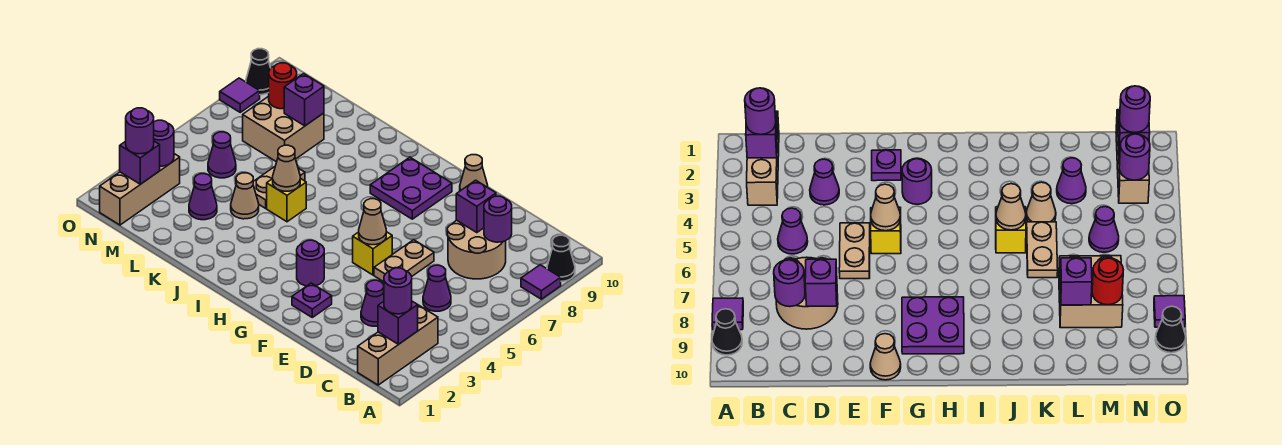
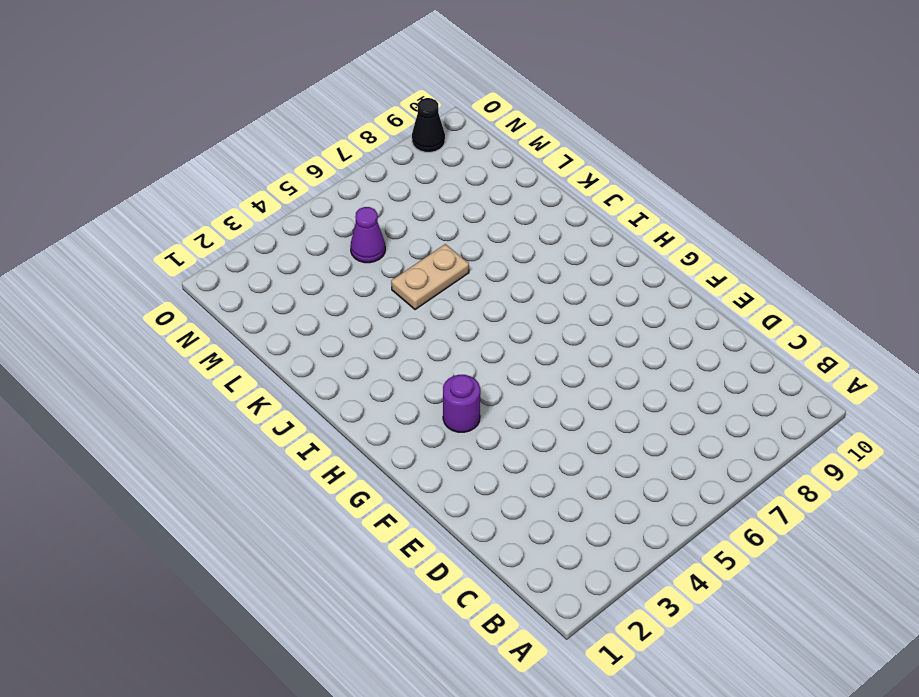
none -> purple tile A8 level 1
none -> black cone A9 level 1
none -> tan brick B1:B3 level 1
none -> purple cone C5 level 1

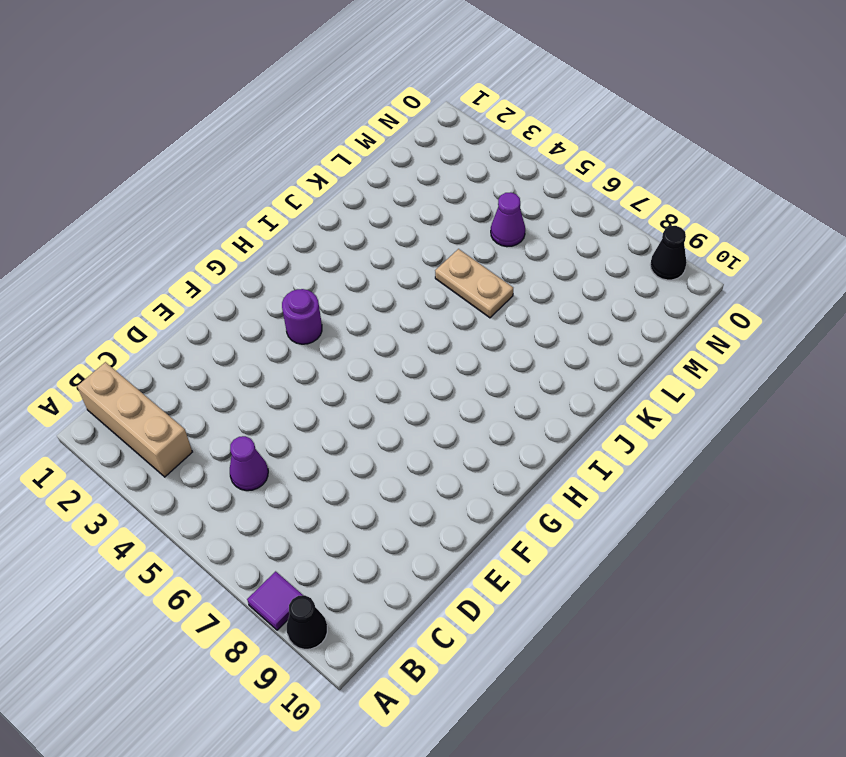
none -> tan round brick C7:D8 level 1
none -> purple cone D3 level 1
none -> tan plate E5:E6 level 1
none -> purple plate F2 level 1

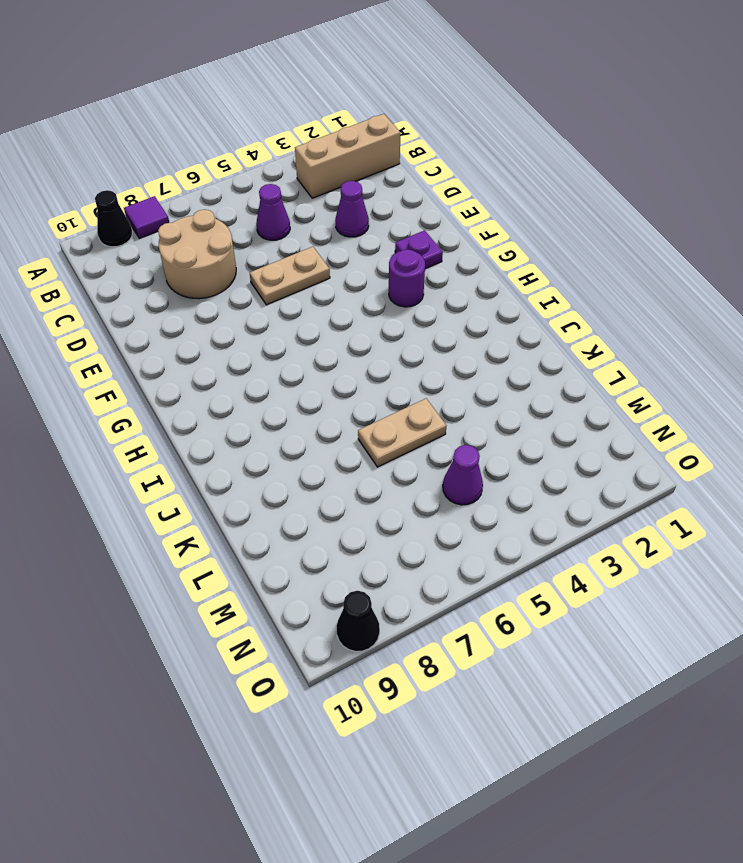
none -> yellow brick F5 level 1
none -> tan cone F10 level 1
none -> purple plate G8:H9 level 1
none -> yellow brick J5 level 1

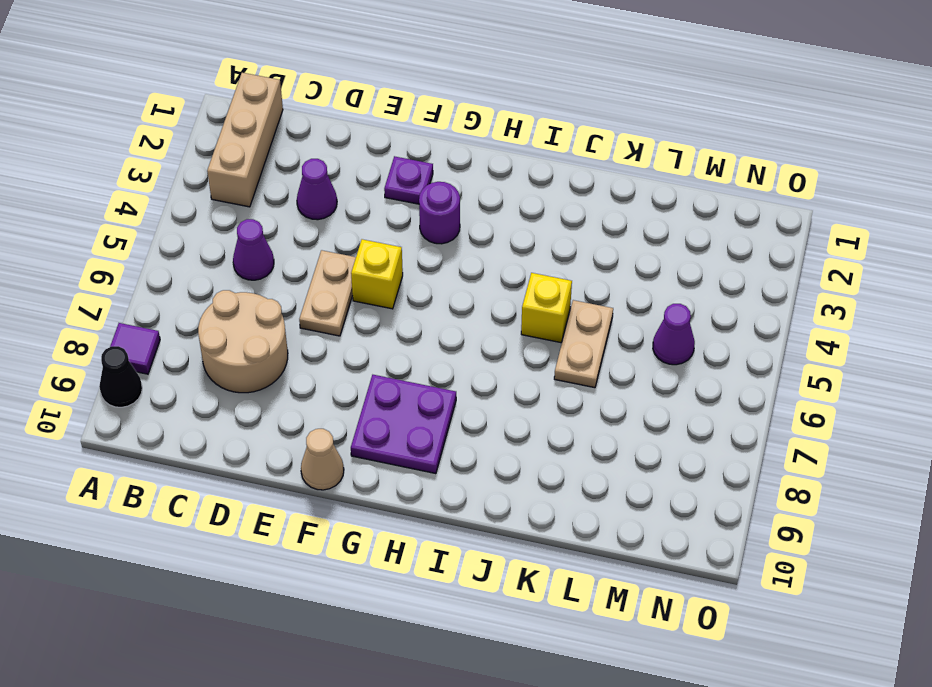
none -> tan cone K4 level 1
none -> purple cone L3 level 1
none -> tan brick L7:M8 level 1
none -> tan brick N1:N3 level 1

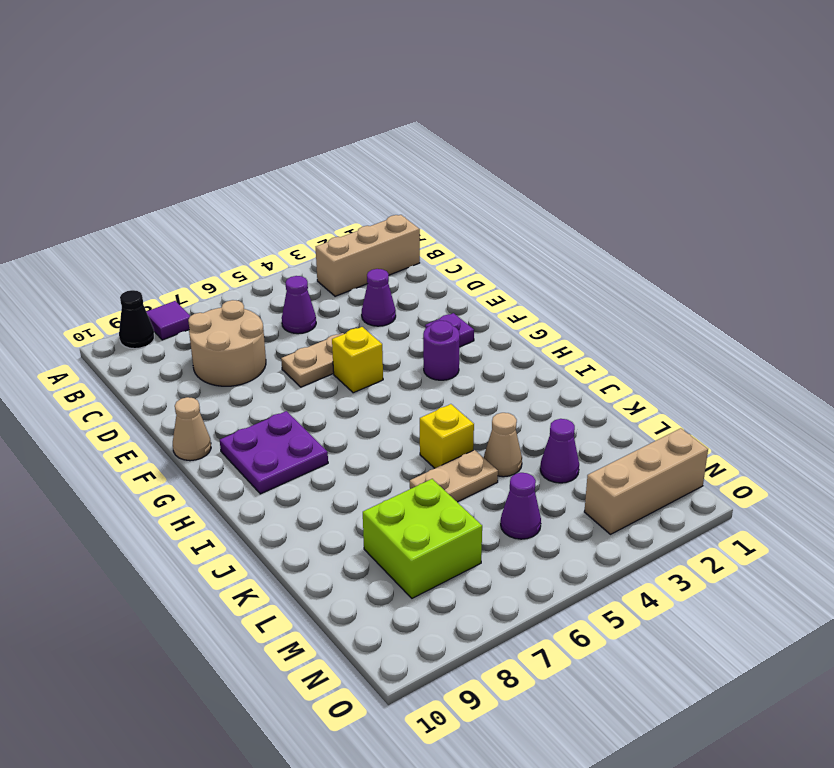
lime brick L7:M8 level 1 -> tan brick L7:M8 level 1
none -> purple tile O8 level 1
none -> black cone O9 level 1
none -> purple brick B2 level 2
none -> purple round brick C8 level 2

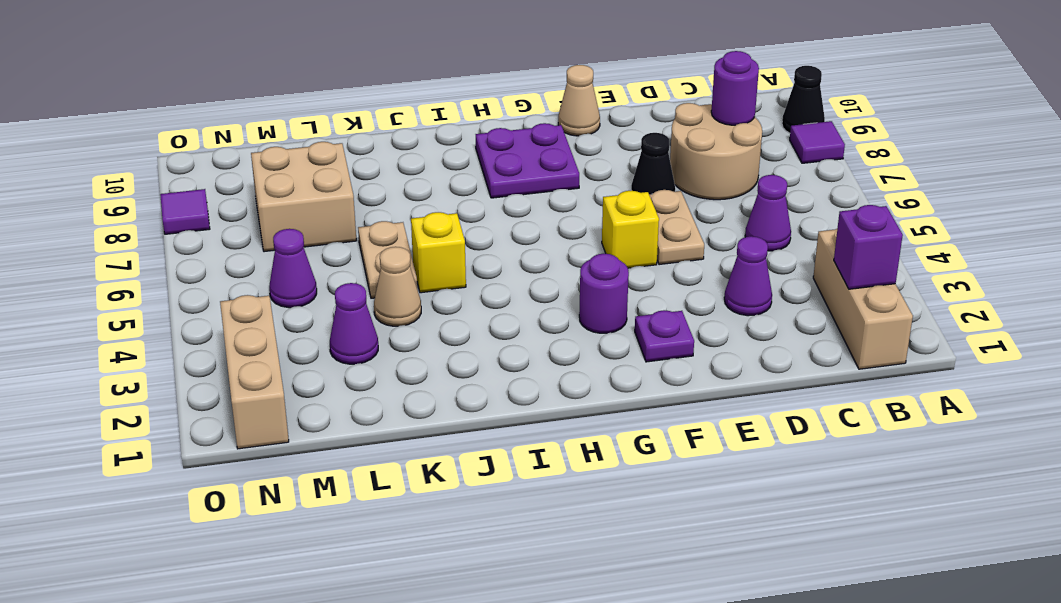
black cone E7 level 1 -> black cone O9 level 1
none -> purple brick D8 level 2
none -> tan cone F5 level 2
none -> tan cone J5 level 2
none -> purple brick L8 level 2

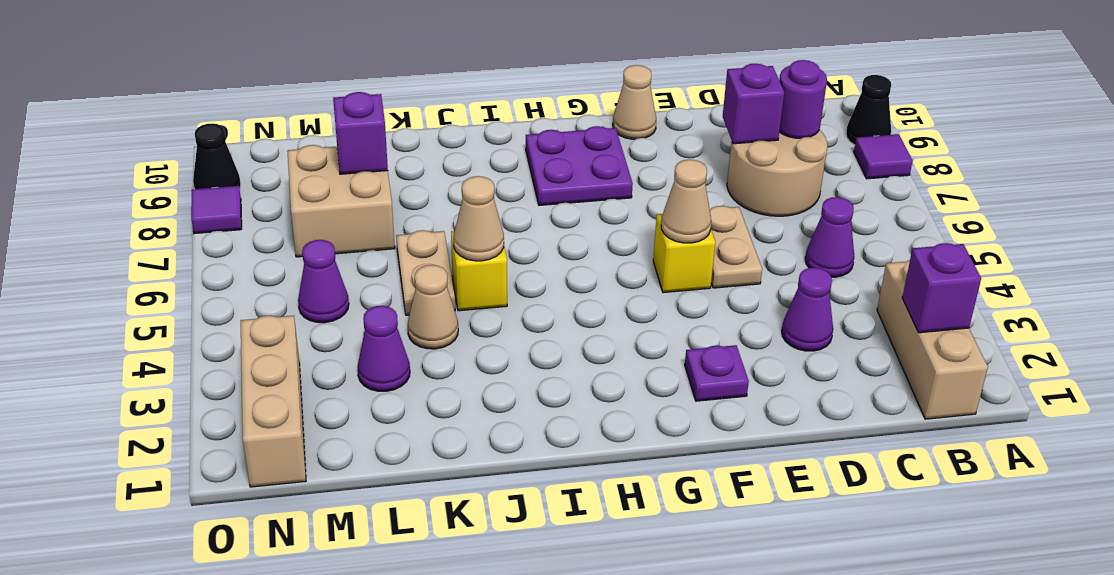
none -> purple round brick G3 level 1
none -> red round brick M8 level 2
none -> purple brick N2 level 2
none -> purple round brick N3 level 2

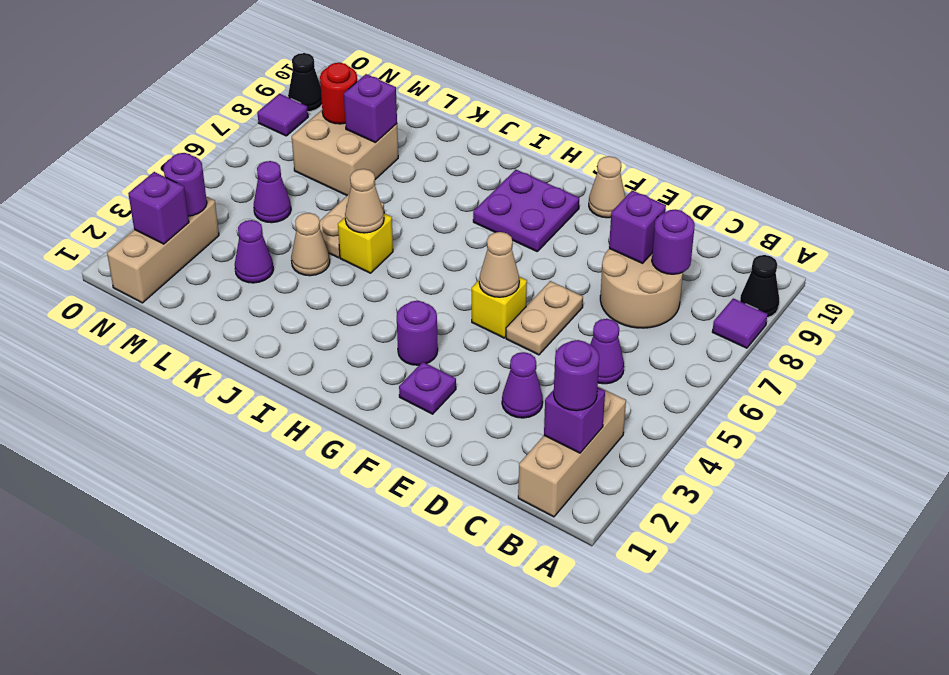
none -> purple round brick N2 level 3

